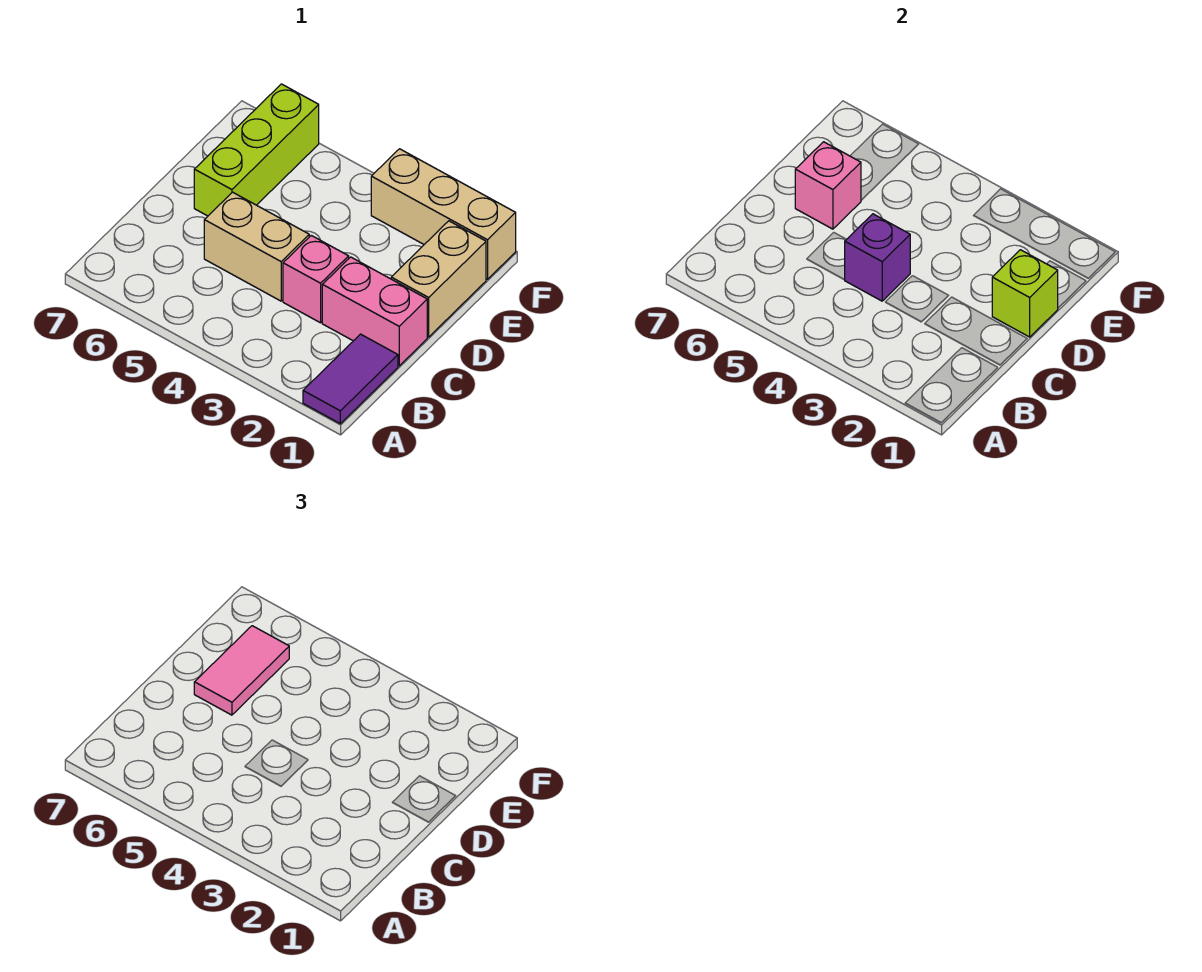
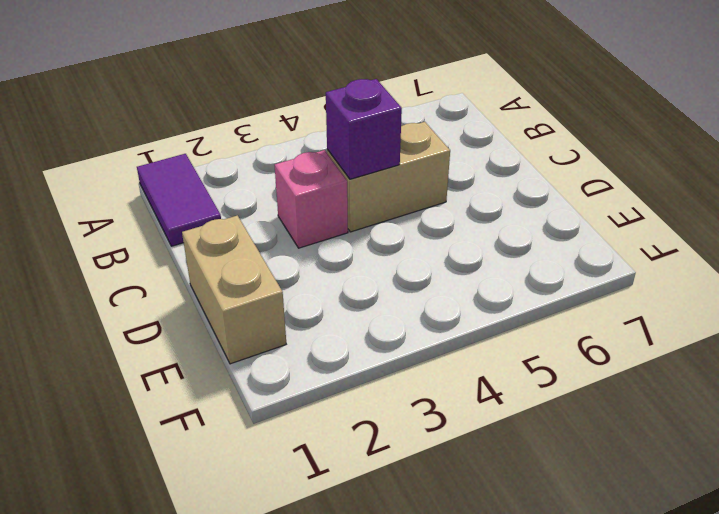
none -> pink brick C1:C2 level 1
none -> lime brick D6:F6 level 1

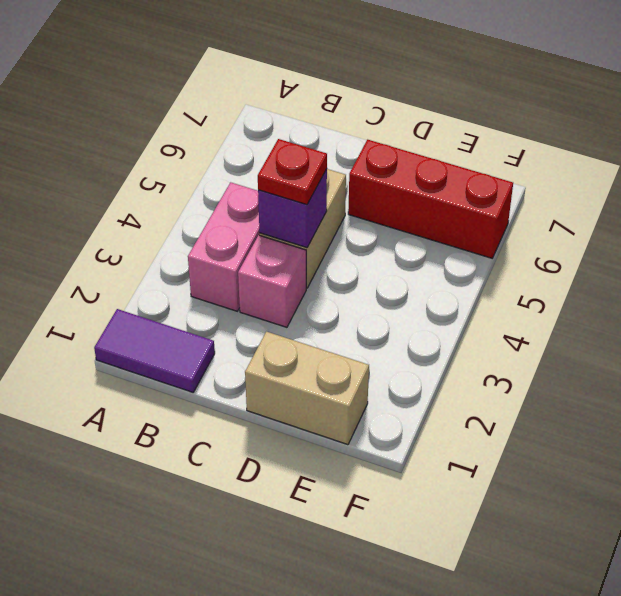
pink brick B3:B4 level 1 -> pink brick C1:C2 level 1
red plate C4 level 3 -> none
red brick D6:F6 level 1 -> lime brick D6:F6 level 1
none -> tan brick F1:F3 level 1
none -> lime brick D1 level 2

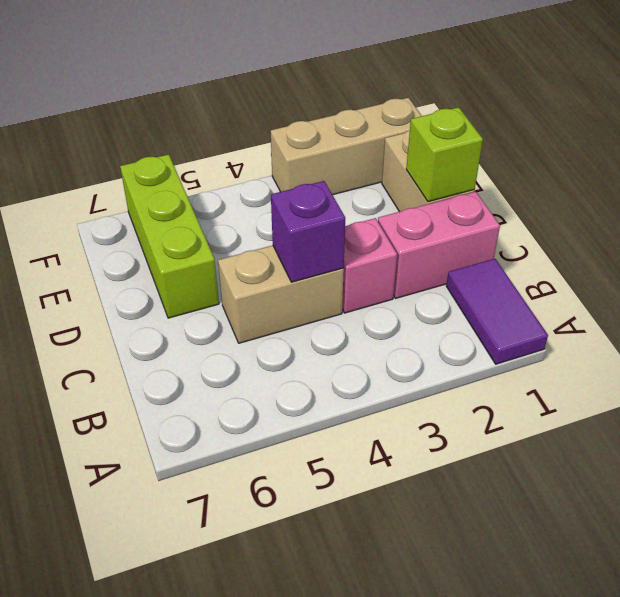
none -> pink brick D6 level 2
none -> pink tile D6:E6 level 3

